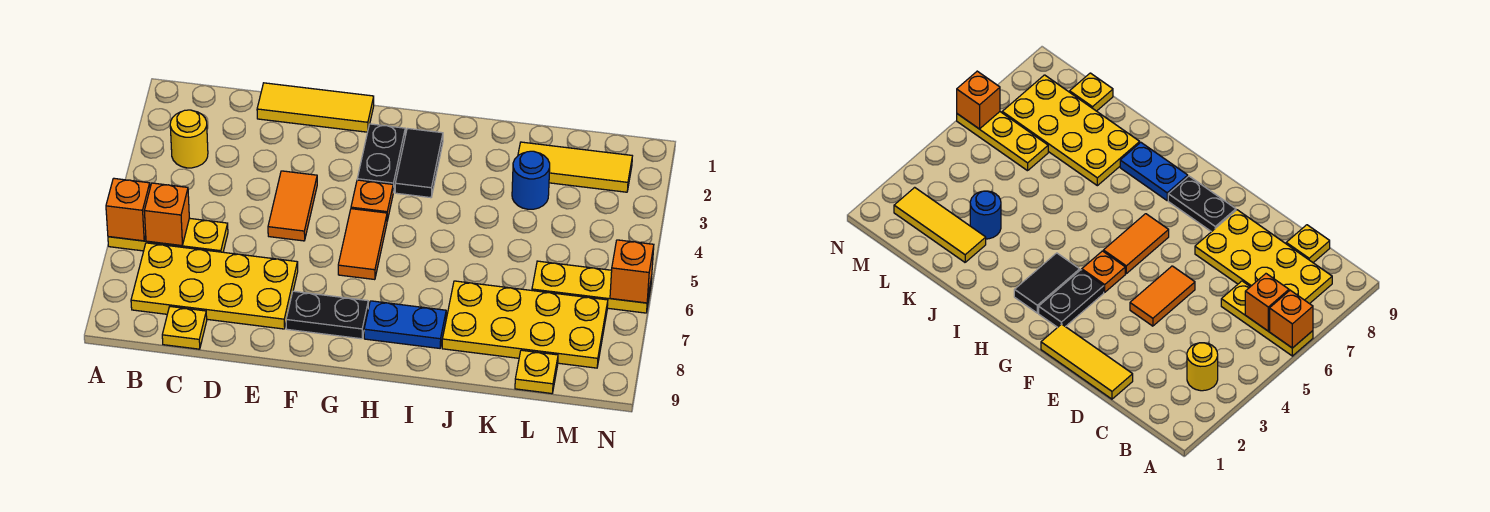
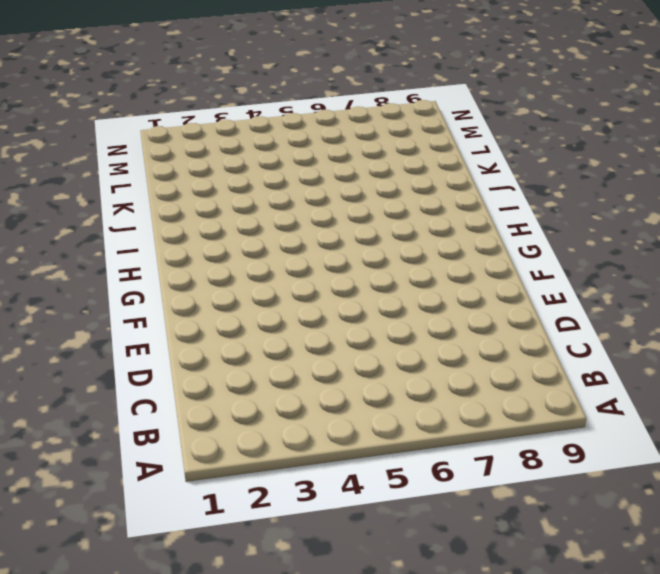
none -> yellow plate A6:C6 level 1
none -> yellow round brick B3 level 1
none -> yellow plate B7:E8 level 1

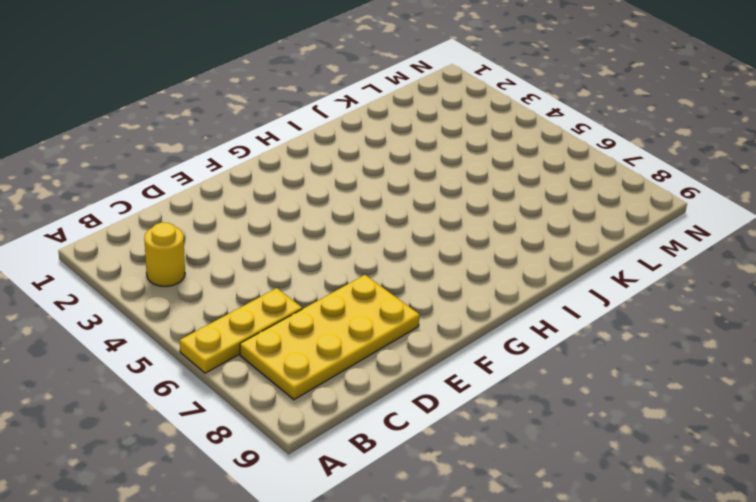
none -> yellow plate C9 level 1
none -> yellow tile D1:F1 level 1
none -> orange tile E4:E5 level 1

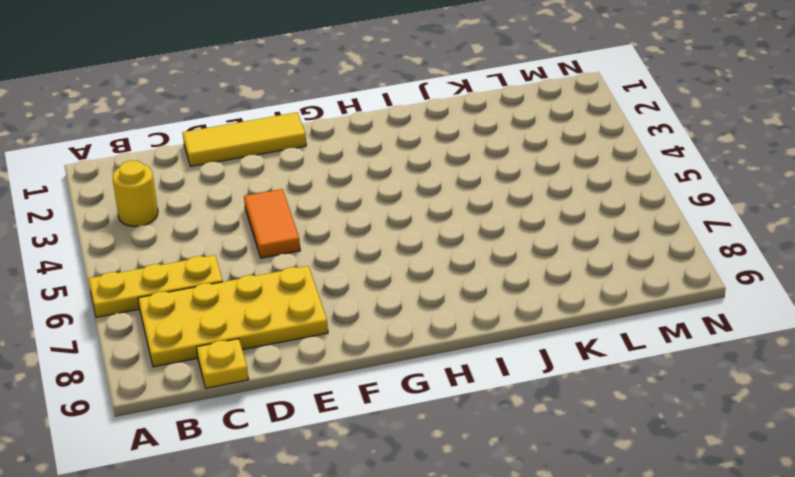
none -> black plate F8:G8 level 1
none -> black plate G2:G3 level 1
none -> orange plate G4 level 1

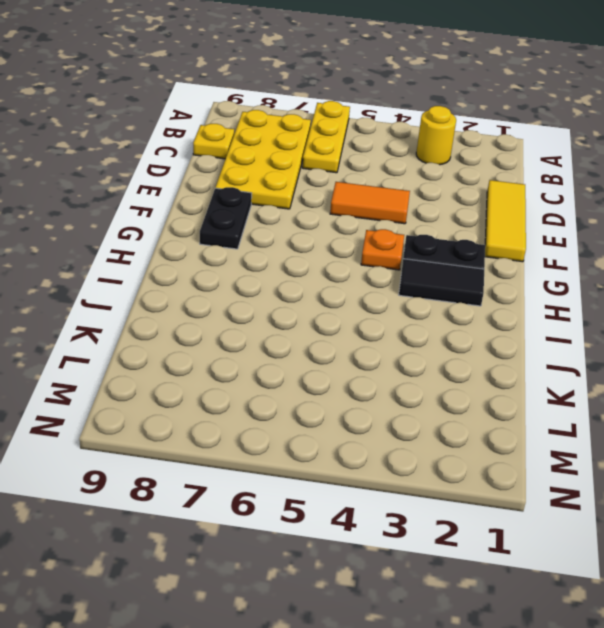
none -> orange tile G5:G6 level 1
none -> blue plate H8:I8 level 1
none -> yellow plate J7:M8 level 1

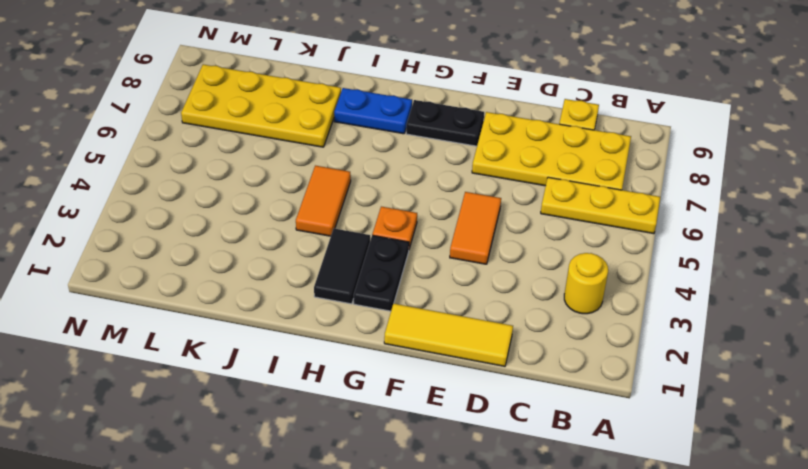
orange tile I4:I5 level 1 -> orange tile G5:G6 level 1
none -> yellow tile K2:M2 level 1
none -> blue round brick K3 level 1
none -> yellow plate L6:N6 level 1

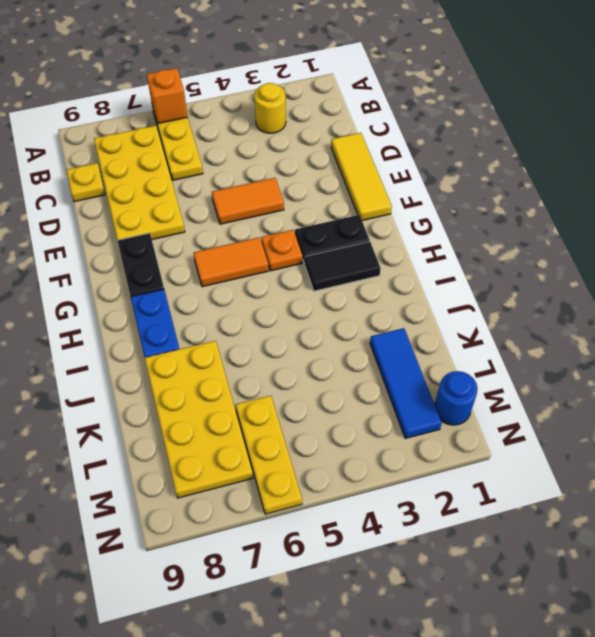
blue tile K2:M2 level 1 -> yellow tile K2:M2 level 1
blue round brick M1 level 1 -> blue round brick K3 level 1
none -> yellow plate L9 level 1
none -> orange brick B6 level 2
none -> orange brick N6 level 2

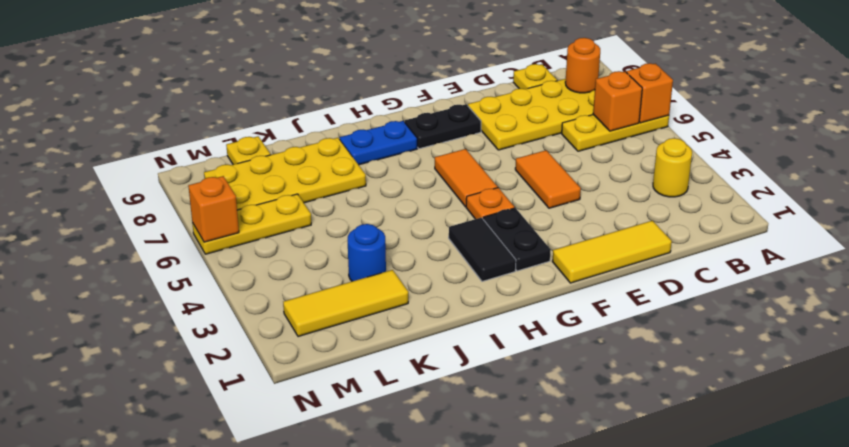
orange round brick B8 level 2 -> none

